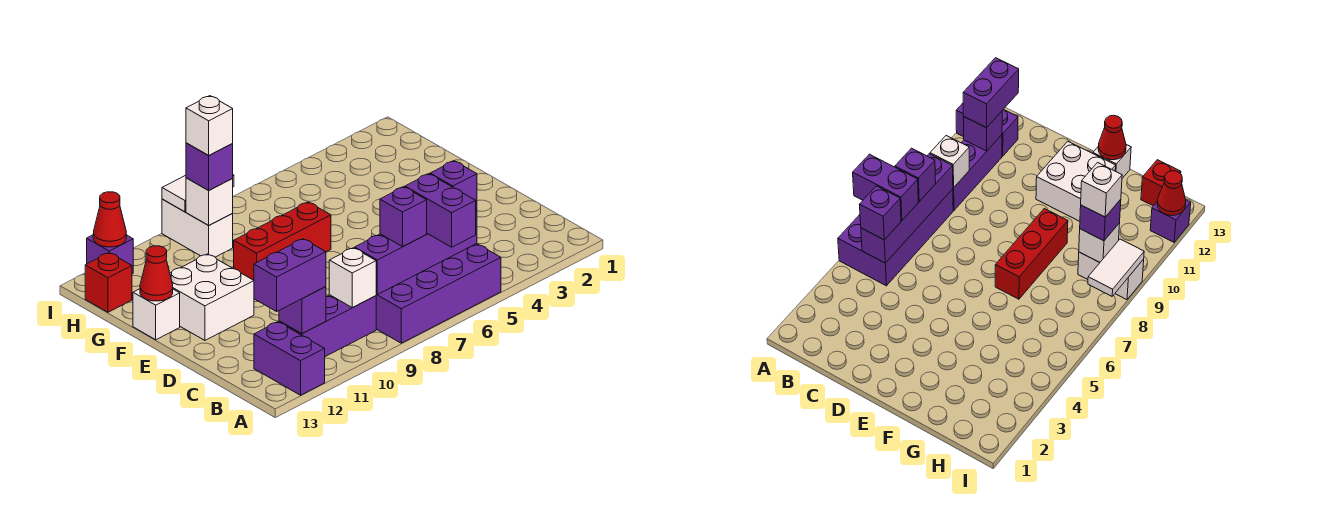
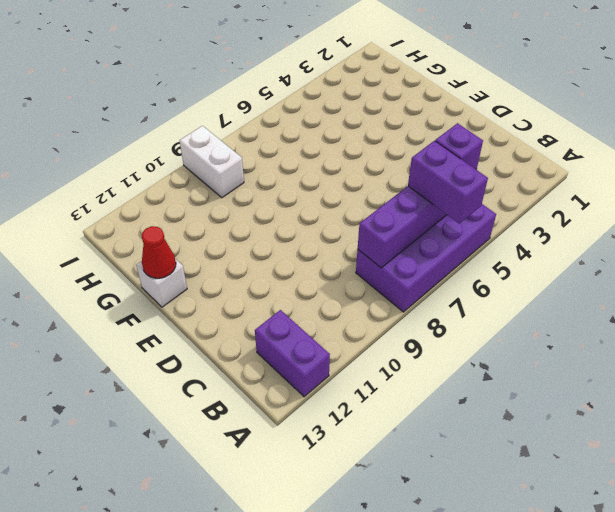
none -> purple brick B9:B11 level 1
none -> white brick E11:F12 level 1
none -> red brick F7:F9 level 1

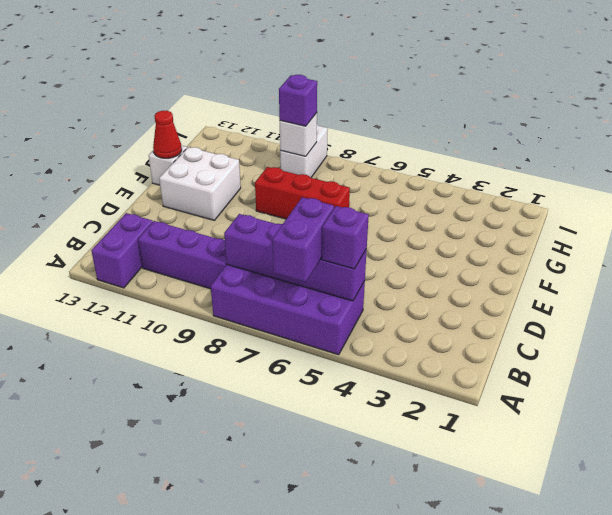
none -> red brick H13 level 1
none -> purple brick I12 level 1
none -> white brick B9 level 2

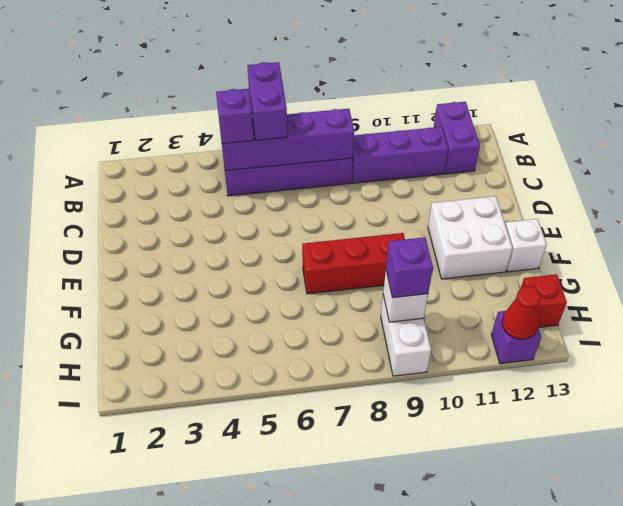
none -> white brick B9 level 2
none -> purple brick B11 level 2
none -> red cone F13 level 2

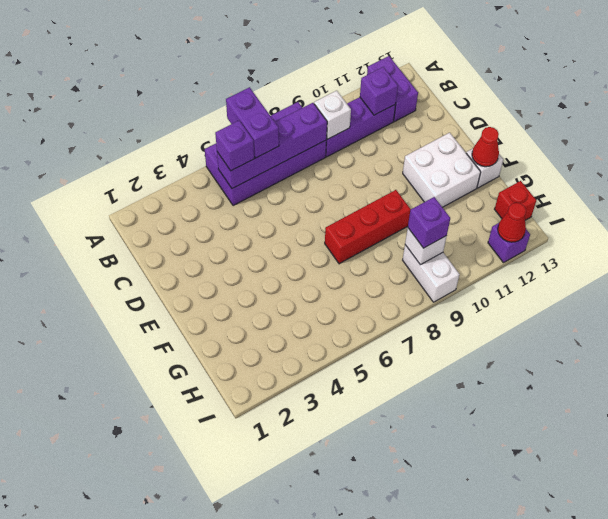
none -> white tile I8:I9 level 2
none -> purple brick B7 level 3
none -> purple brick B11:B12 level 3

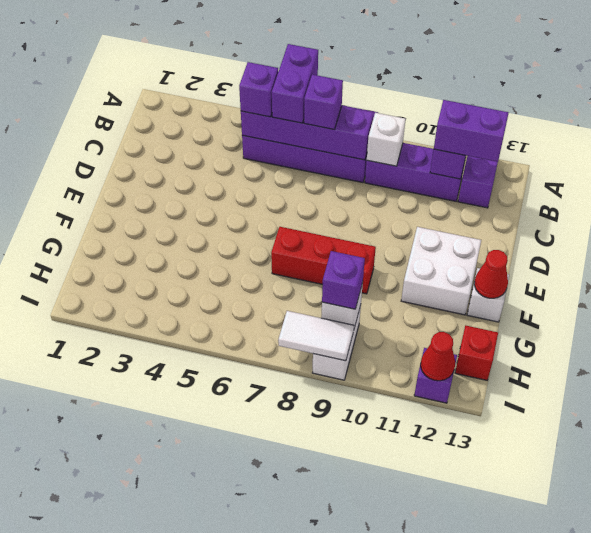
none -> white brick H9 level 4

